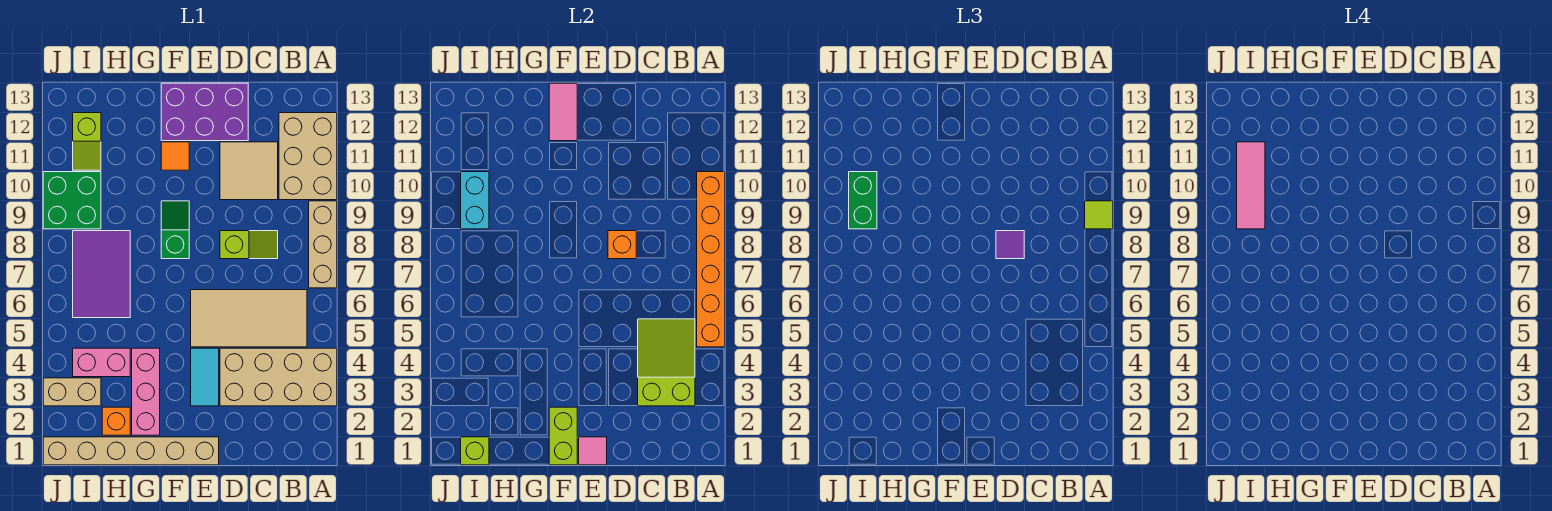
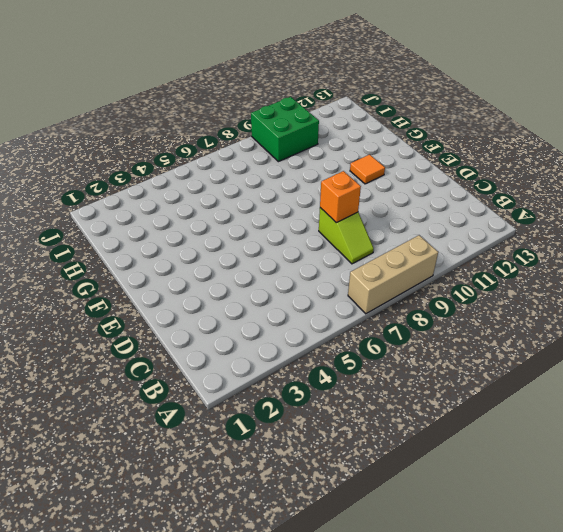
none -> tan brick A3:D4 level 1
none -> tan brick A10:B12 level 1
none -> tan tile B5:E6 level 1
none -> tan tile C10:D11 level 1

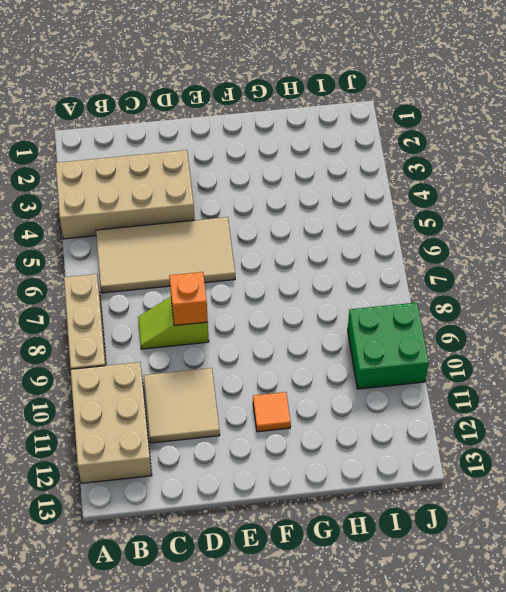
none -> purple brick D12:F13 level 1
none -> tan brick E1:J1 level 1
none -> cyan tile E3:E4 level 1
none -> green slope F8:F9 level 1 top 8

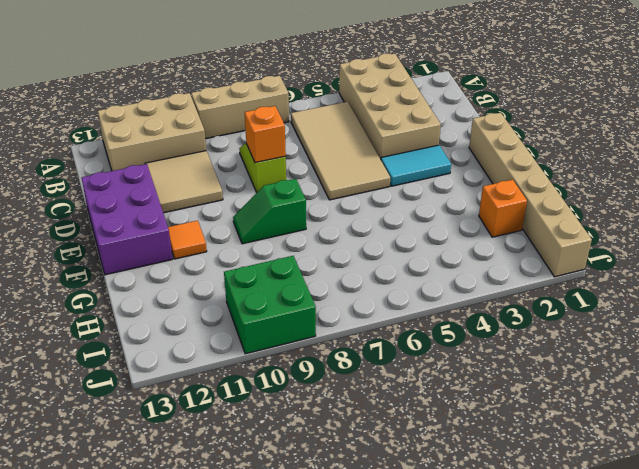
none -> pink brick G2:G4 level 1
none -> pink brick H4:I4 level 1
none -> purple tile H6:I8 level 1
none -> tan brick I3:J3 level 1

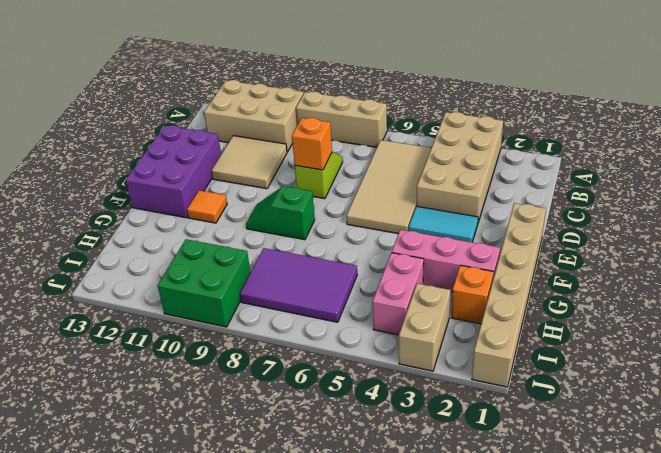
none -> lime slope I11:I12 level 1 top 12
none -> orange brick A5:A10 level 2
none -> lime slope B3:C5 level 2 top 3
none -> pink tile E1 level 2

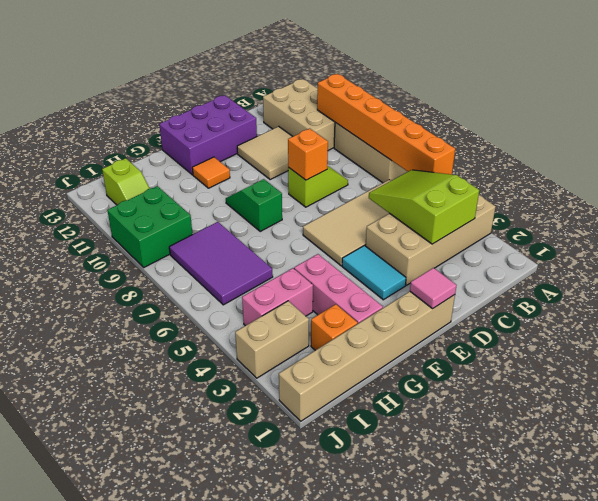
none -> lime brick F1:F2 level 2
none -> pink tile F12:F13 level 2
none -> lime brick I1 level 2
none -> cyan brick I9:I10 level 2

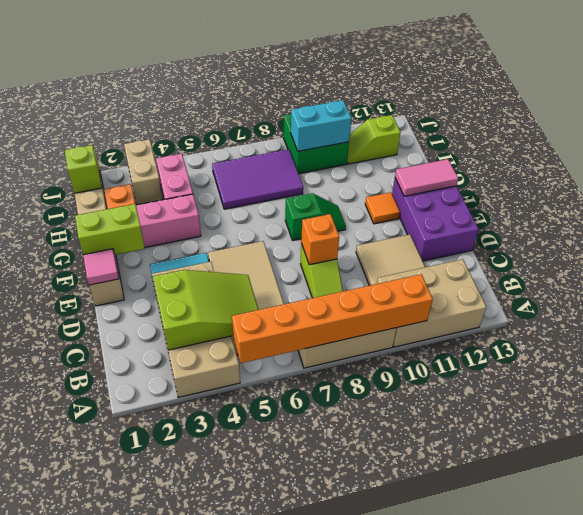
none -> lime tile A9 level 3
none -> purple tile D8 level 3
none -> green brick I9:I10 level 3
none -> pink tile I9:I11 level 4

